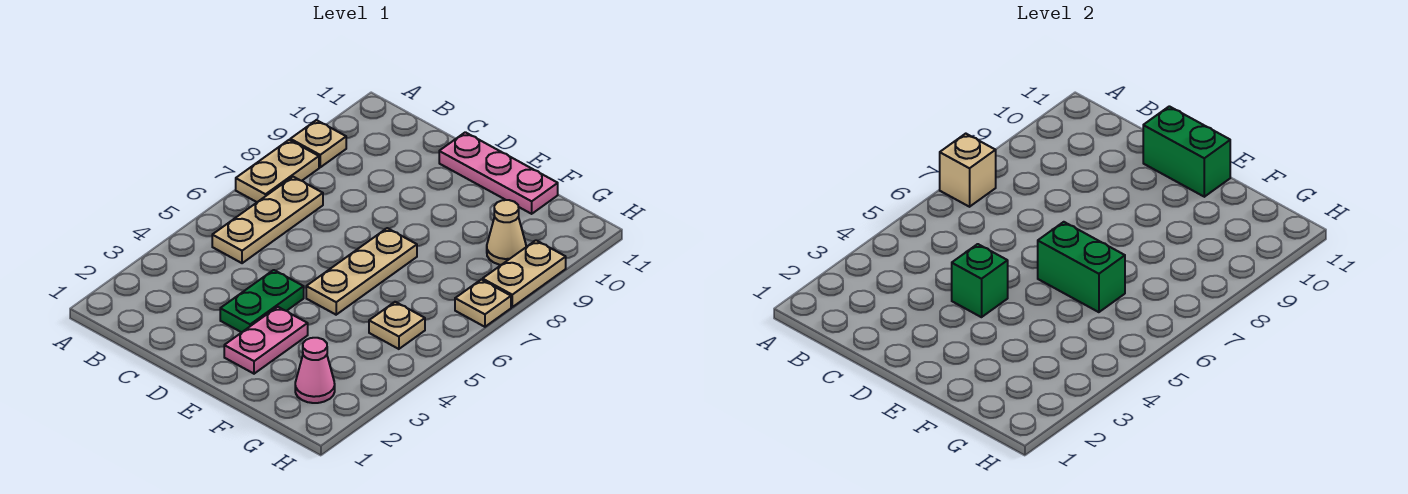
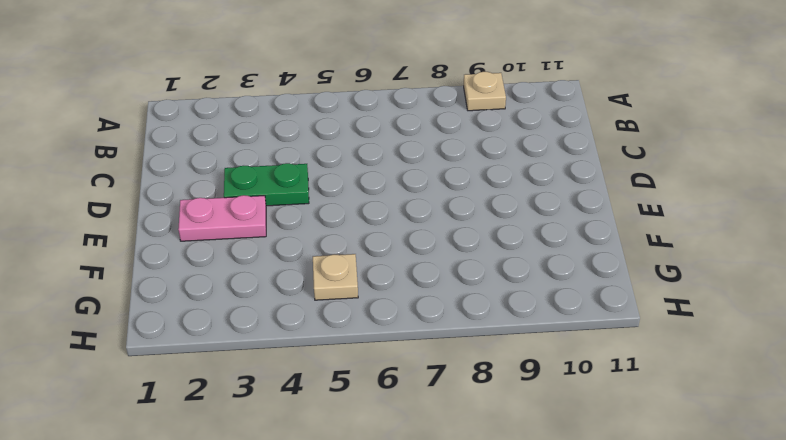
none -> tan plate A7:A8 level 1
none -> tan plate B5:B7 level 1
none -> pink plate D11:F11 level 1

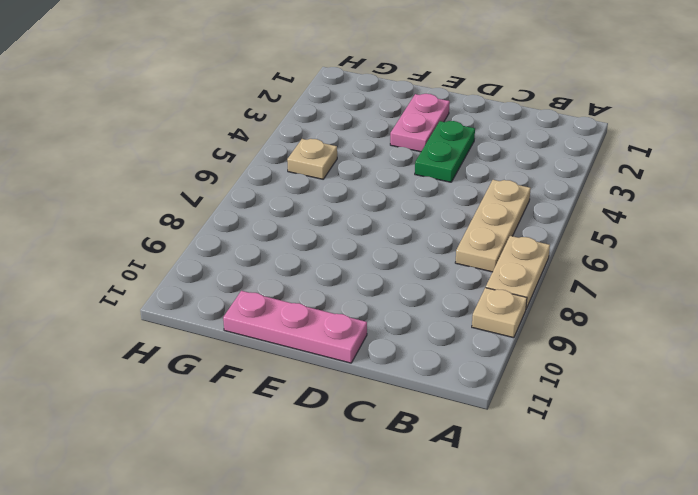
none -> tan plate E5:E7 level 1
none -> pink cone G2 level 1
none -> tan cone G9 level 1

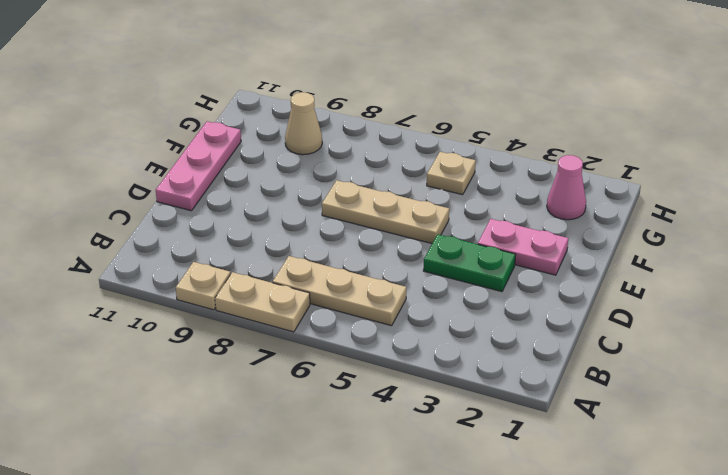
none -> tan plate H7 level 1
none -> tan plate H8:H9 level 1
none -> tan brick A7 level 2

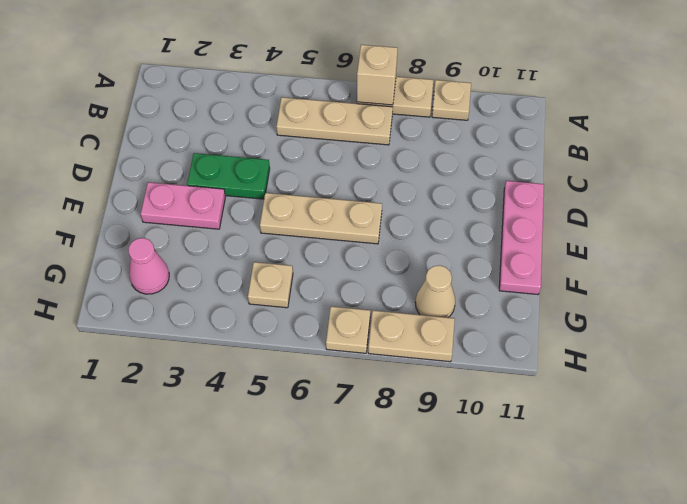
none -> green brick D4 level 2
none -> green brick D11:E11 level 2
none -> green brick E6:F6 level 2

